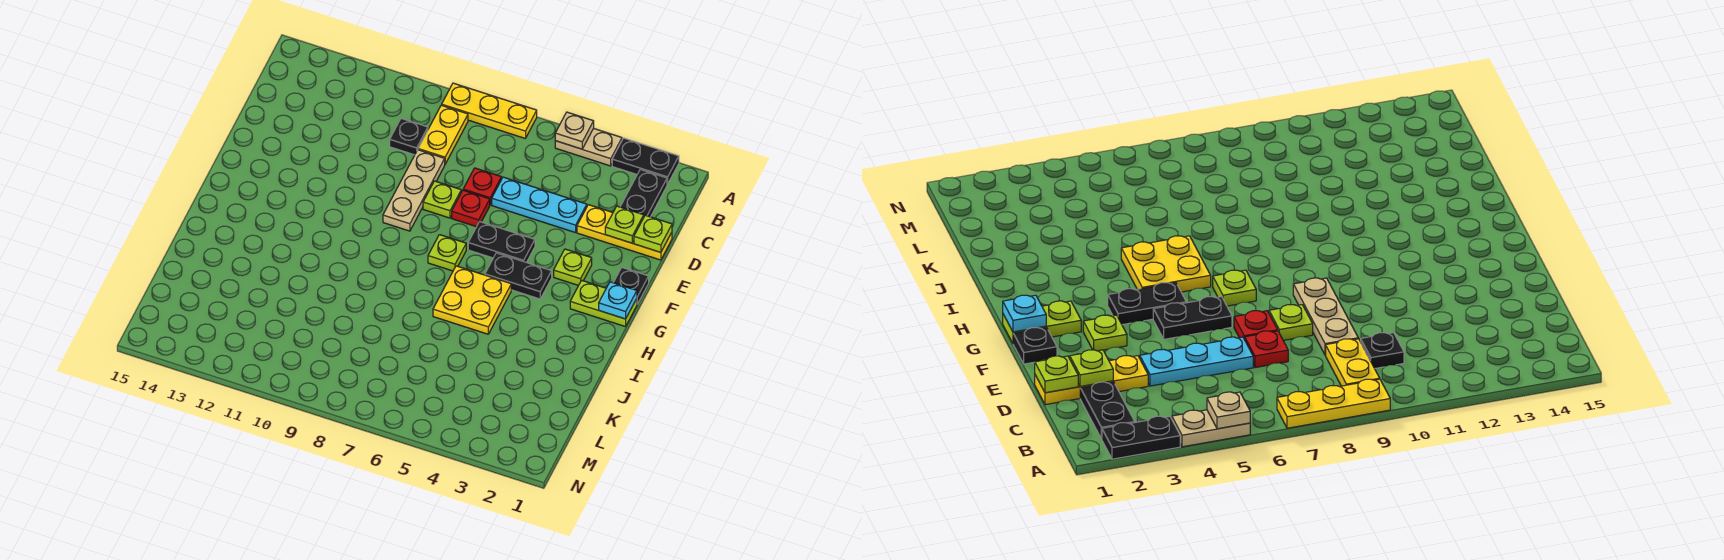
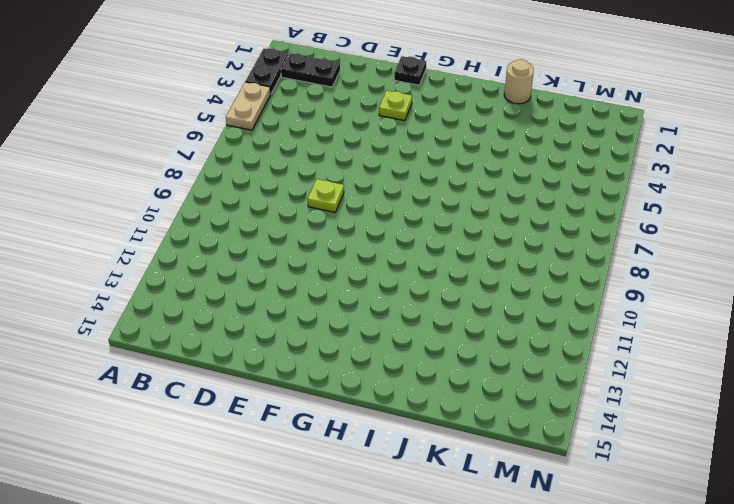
tan round brick J1 level 1 -> none
none -> yellow plate A7:A9 level 1
none -> yellow plate B9:C9 level 1
none -> black plate C10 level 1

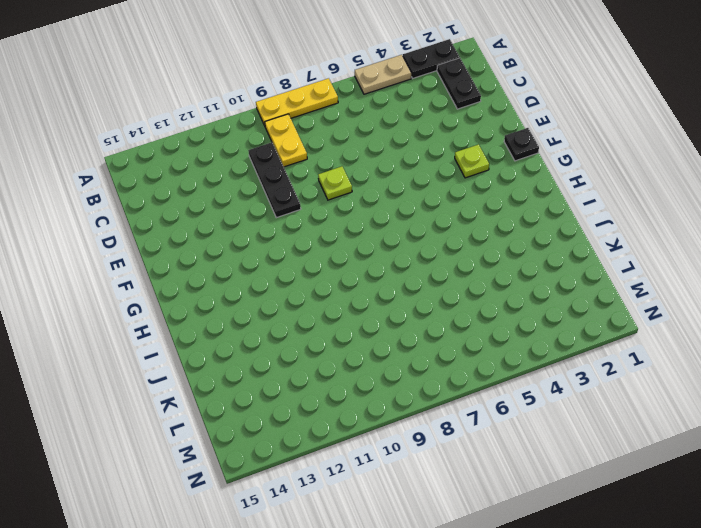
black plate C10:E10 level 1 -> black plate C10 level 1
none -> yellow plate D1:D3 level 1
none -> cyan plate D4:D6 level 1
none -> red plate D7 level 1

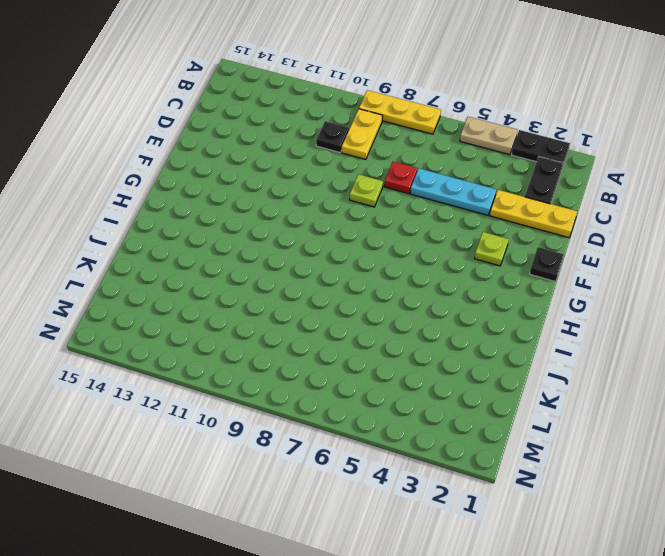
none -> tan plate D9:F9 level 1
none -> red plate E7 level 1
none -> black plate F5:F6 level 1

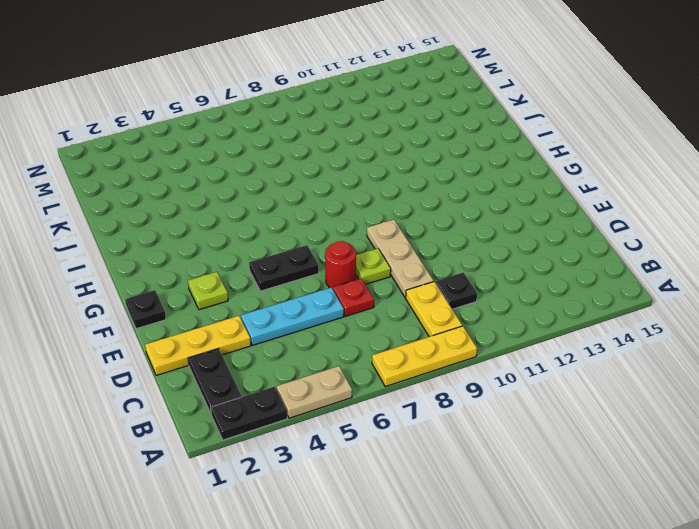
red round brick E7 level 1 -> red plate E7 level 1
none -> lime plate G1:G2 level 1
none -> black plate G4:G5 level 1
none -> lime plate G7 level 1

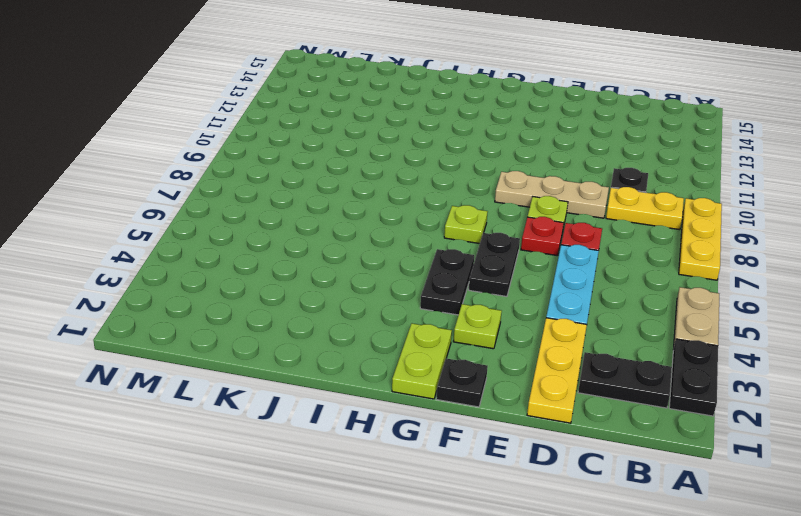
none -> yellow plate H5:I6 level 1
none -> tan plate A5 level 2
none -> lime plate D1 level 2

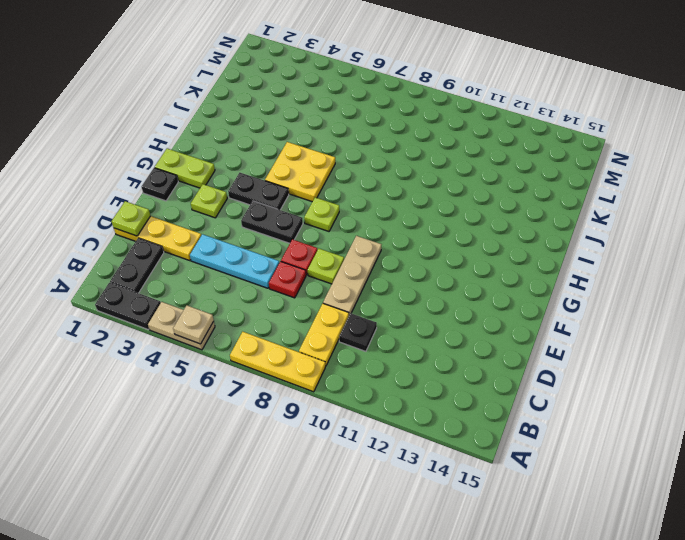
none -> lime plate D2 level 2
none -> cyan plate G1 level 2

